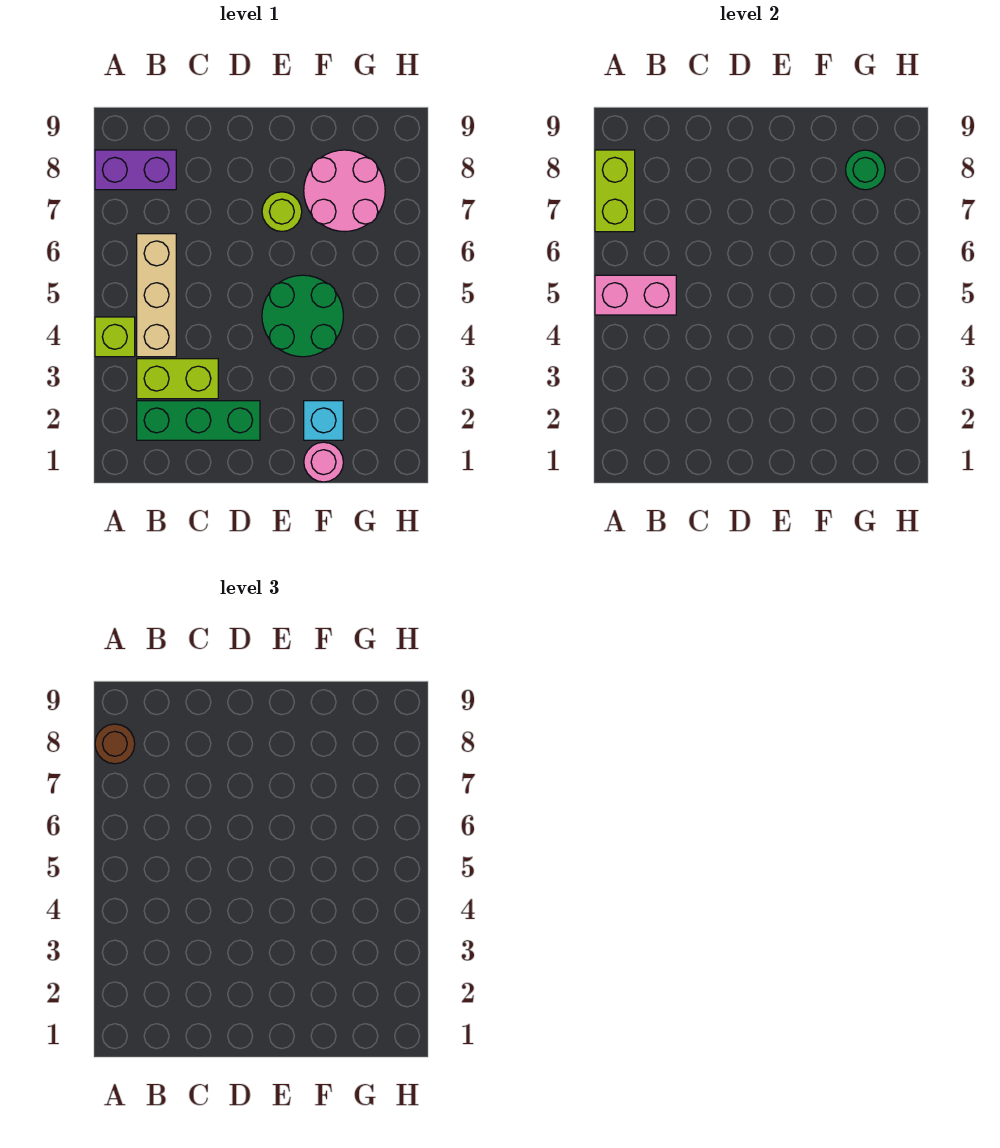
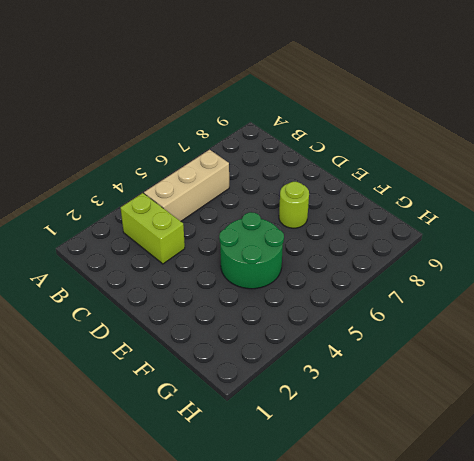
none -> lime brick A4 level 1
none -> purple brick A8:B8 level 1
none -> green brick B2:D2 level 1

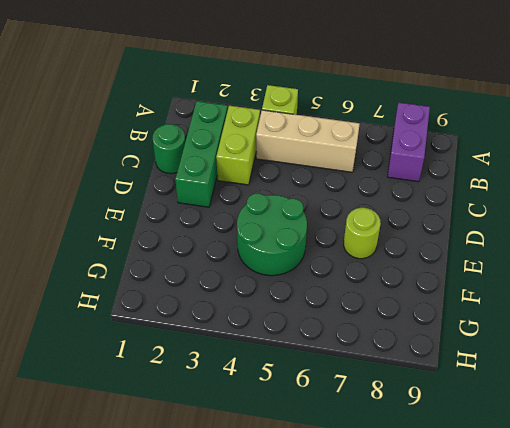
green round brick C1 level 1 -> green round brick G8 level 2
none -> pink round brick F1 level 1
none -> cyan brick F2 level 1
none -> pink round brick F7:G8 level 1

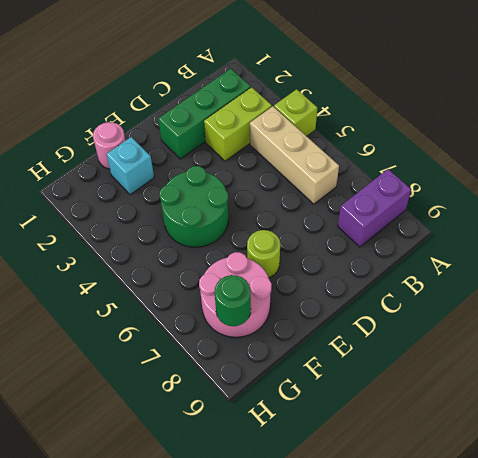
none -> pink brick A5:B5 level 2
none -> lime brick A7:A8 level 2
none -> brown round brick A8 level 3

